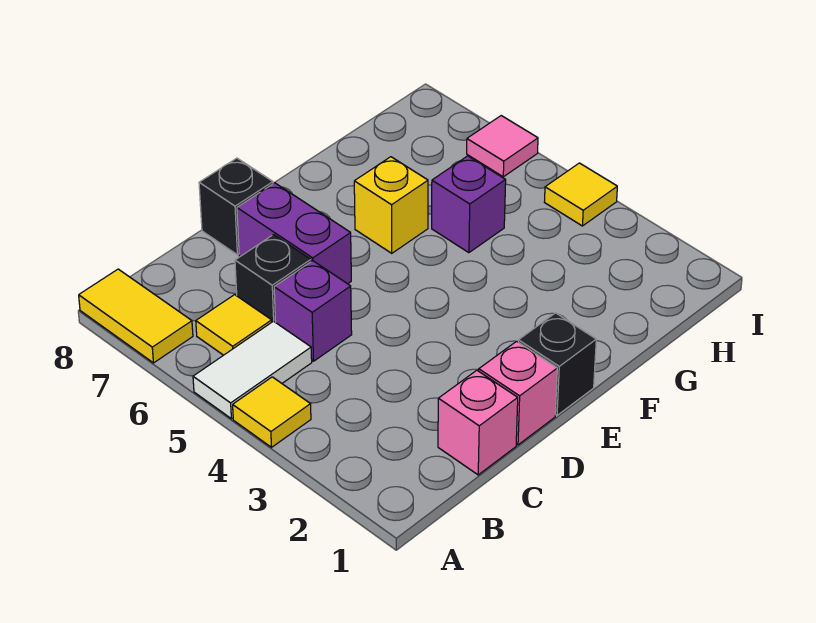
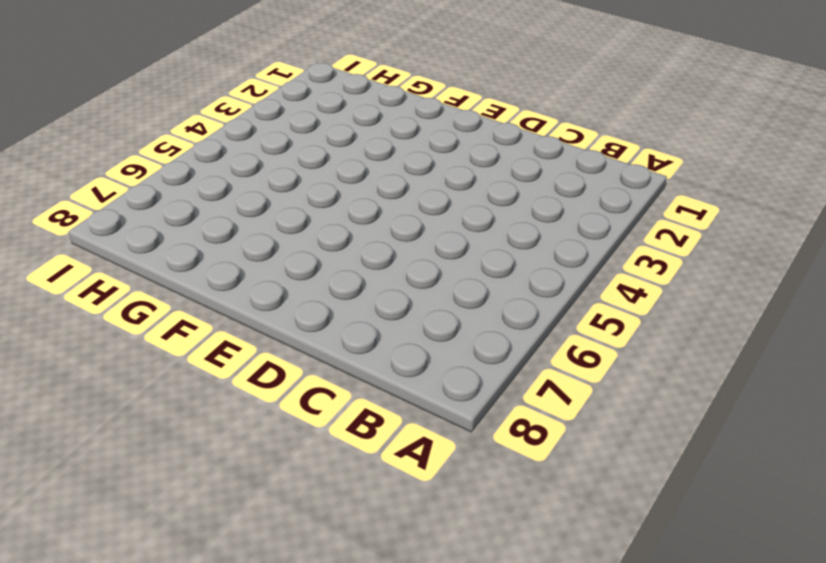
none -> yellow tile A4 level 1
none -> white tile A5:B5 level 1
none -> yellow tile A7:A8 level 1

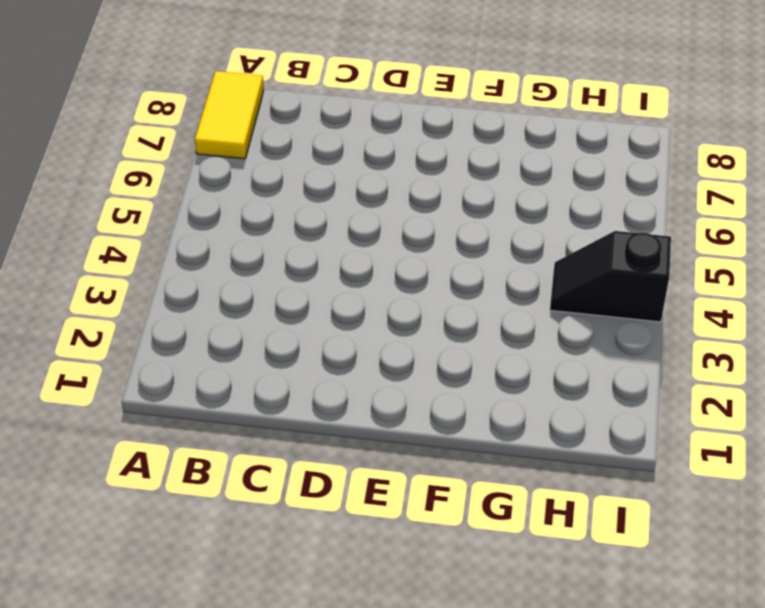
black slope H4:I4 level 1 top I -> yellow tile I4 level 1
none -> yellow tile A4 level 1
none -> white tile A5:B5 level 1
none -> yellow tile B6 level 1

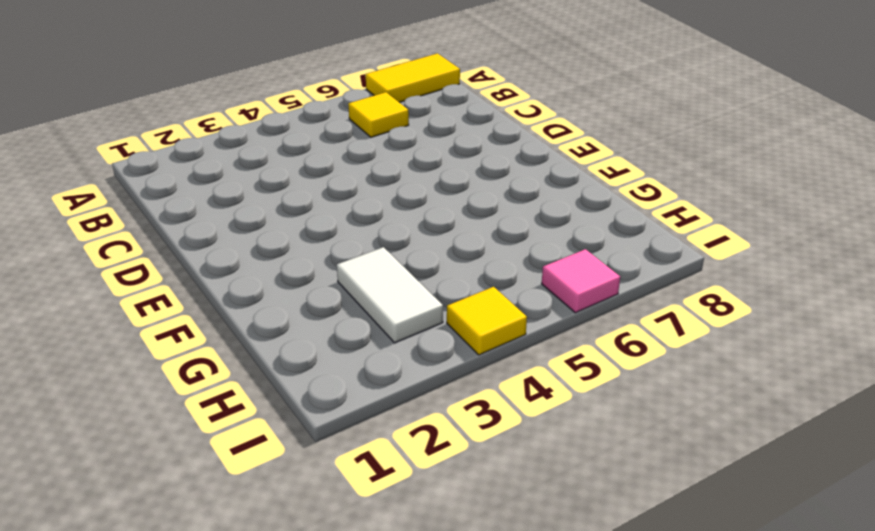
white tile G3:H3 level 1 -> white tile A5:B5 level 1
none -> yellow tile A4 level 1
none -> pink brick C1 level 1
none -> purple brick C5 level 1

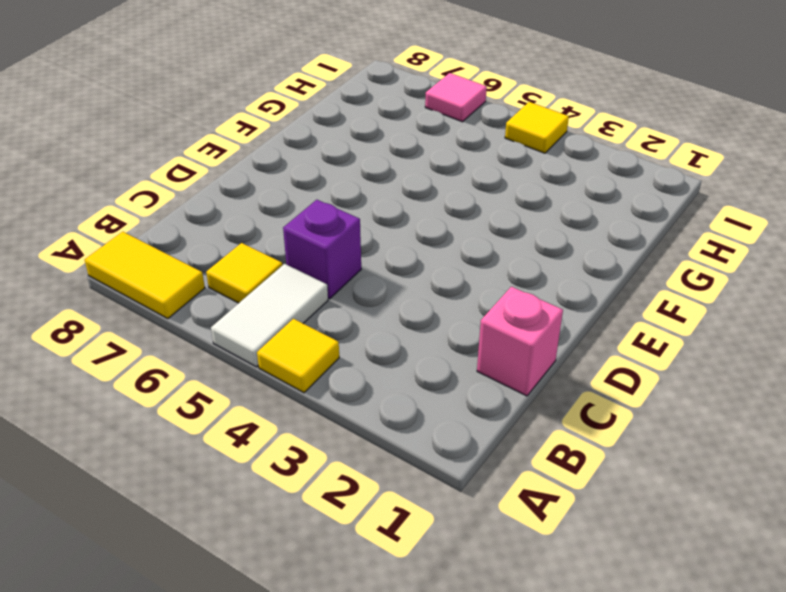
none -> black brick C6 level 1
none -> pink brick D1 level 1
none -> purple brick D6:D7 level 1

